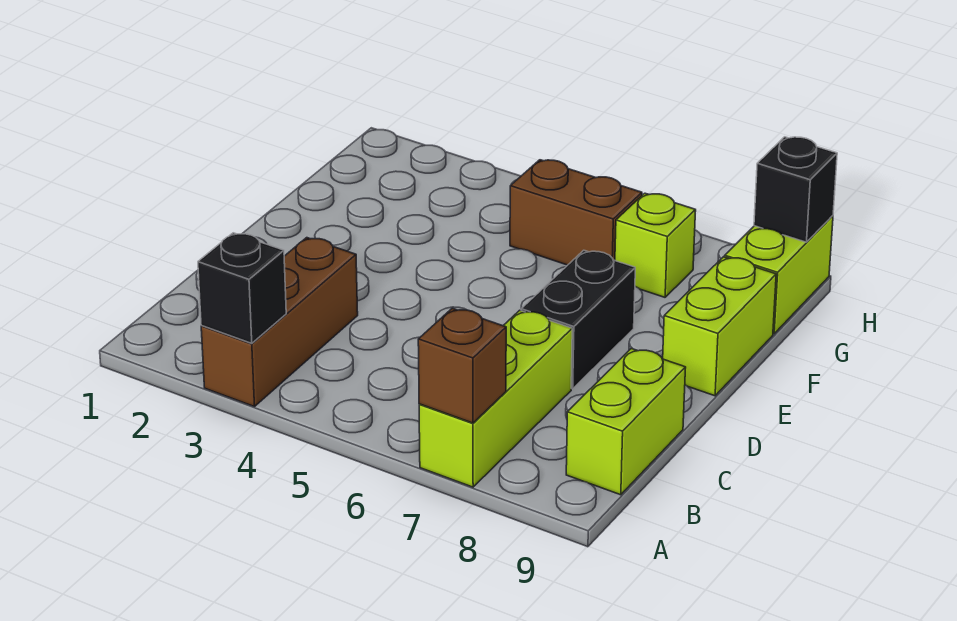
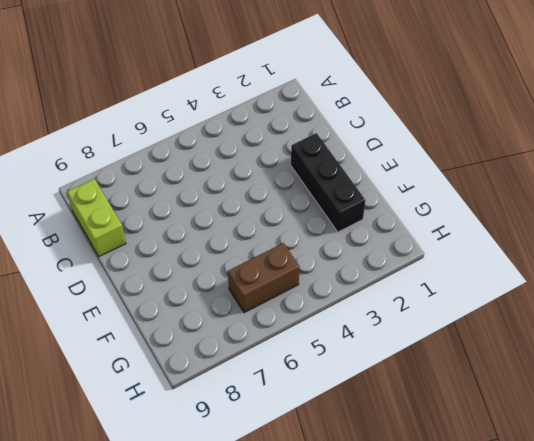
black brick D2:F2 level 1 -> none
none -> brown brick A3:C3 level 1
none -> lime brick A7:C7 level 1

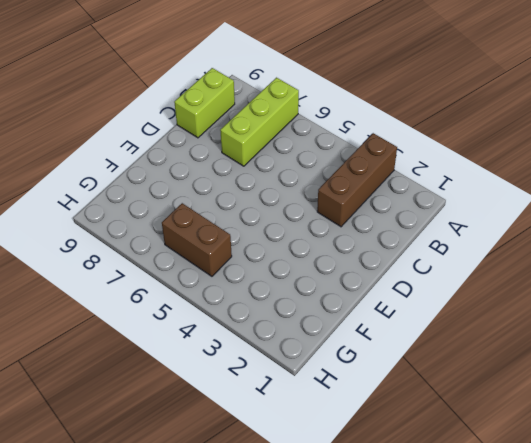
none -> black brick D7:E7 level 1
none -> lime brick E9:F9 level 1

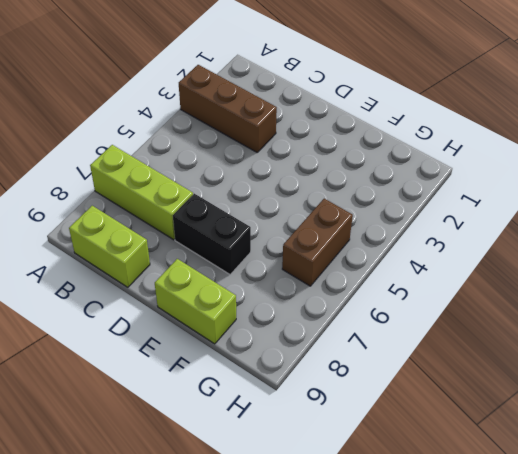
none -> lime brick G7 level 1
none -> lime brick G9:H9 level 1

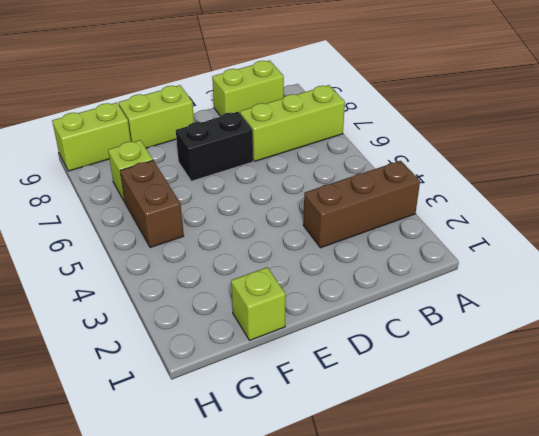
lime brick F1 level 1 -> none
none -> black brick A3 level 2
none -> brown brick A7 level 2

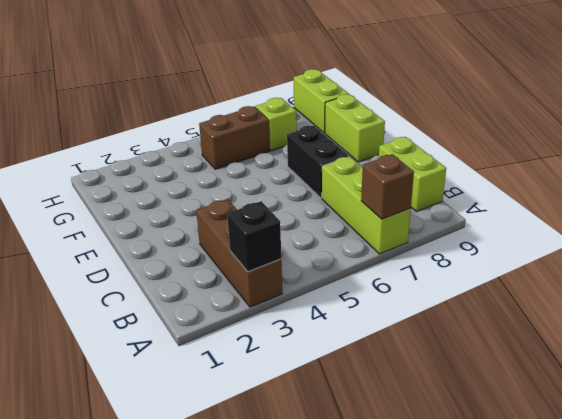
none -> black brick H9 level 2

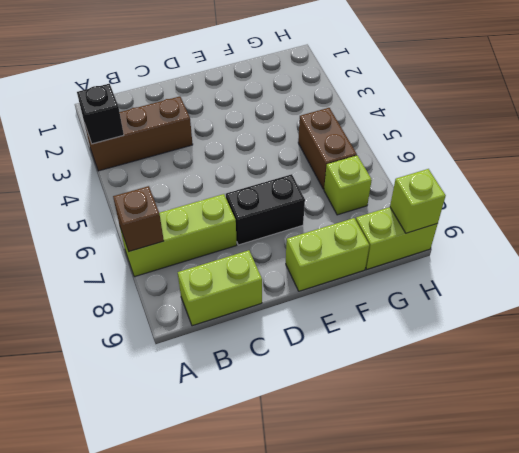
lime brick H9 level 2 -> black brick H9 level 2

